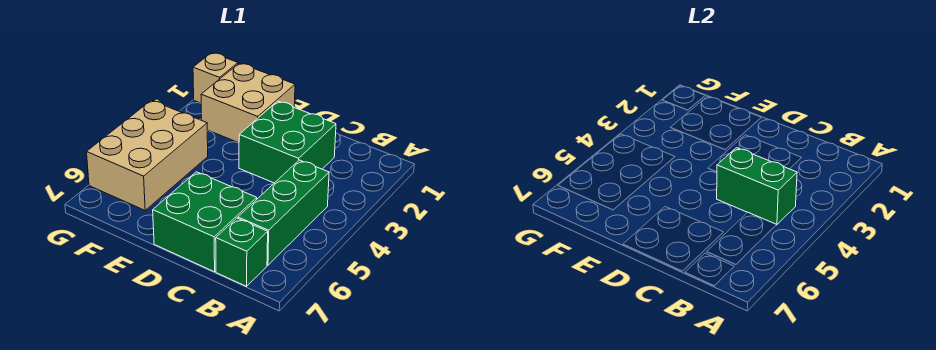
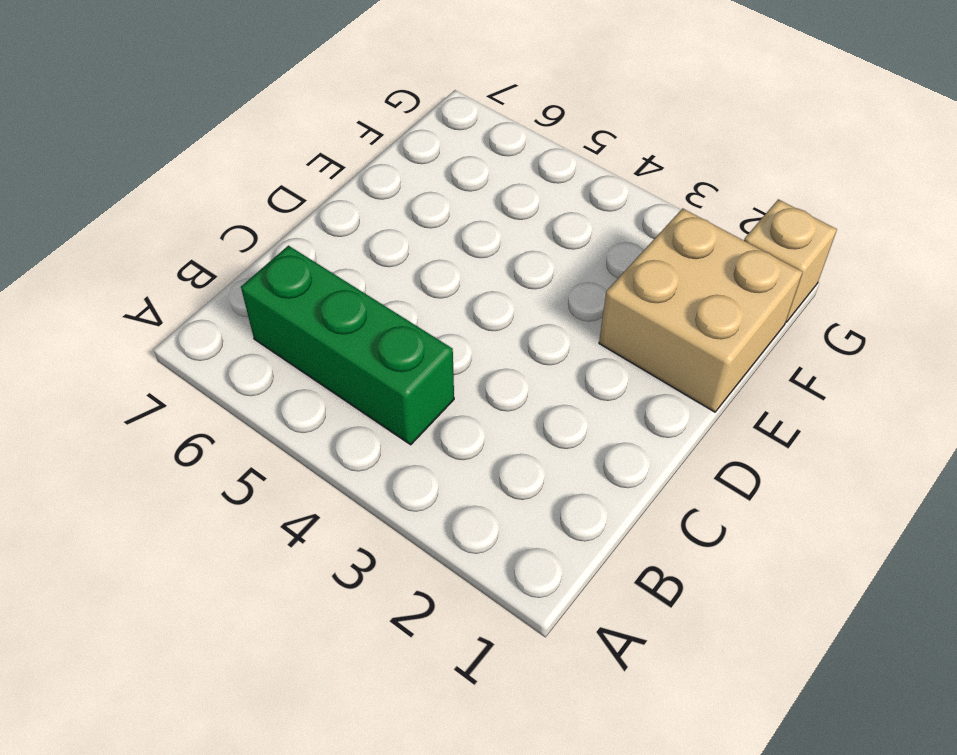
none -> green brick B7 level 1
none -> green brick C2:D3 level 1

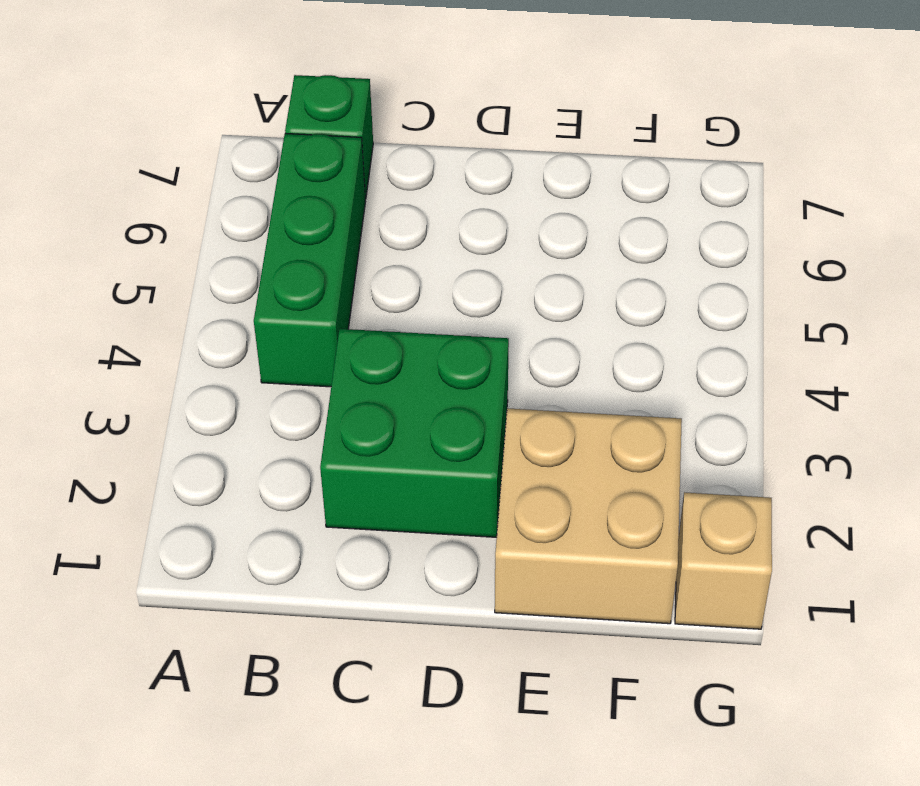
none -> green brick C6:D7 level 1
none -> tan brick F4:G6 level 1

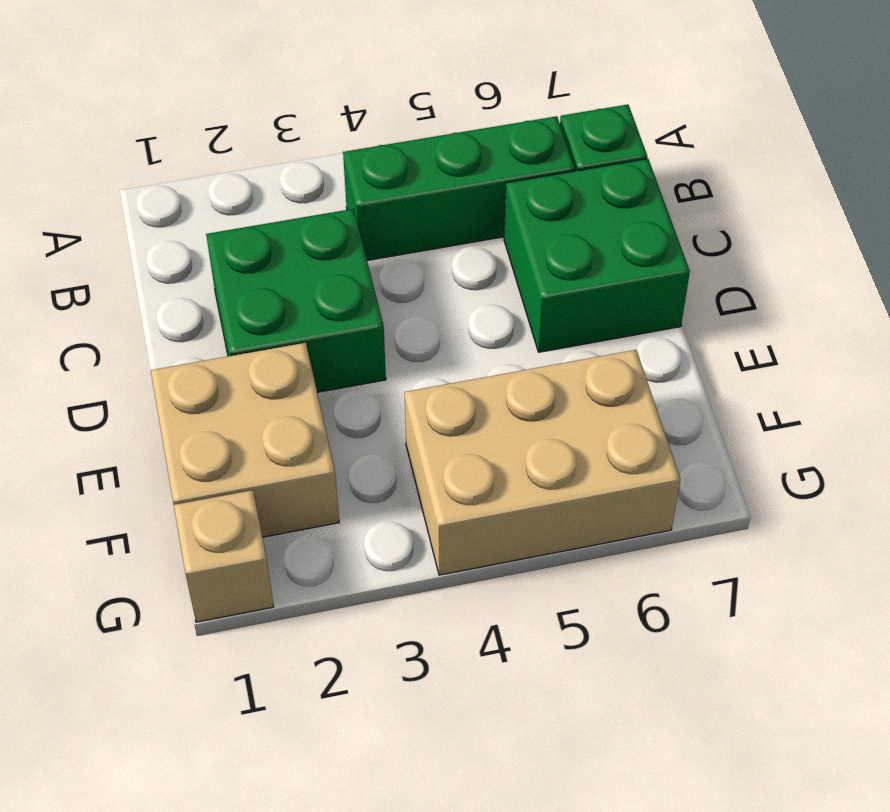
none -> green brick B4:C4 level 2

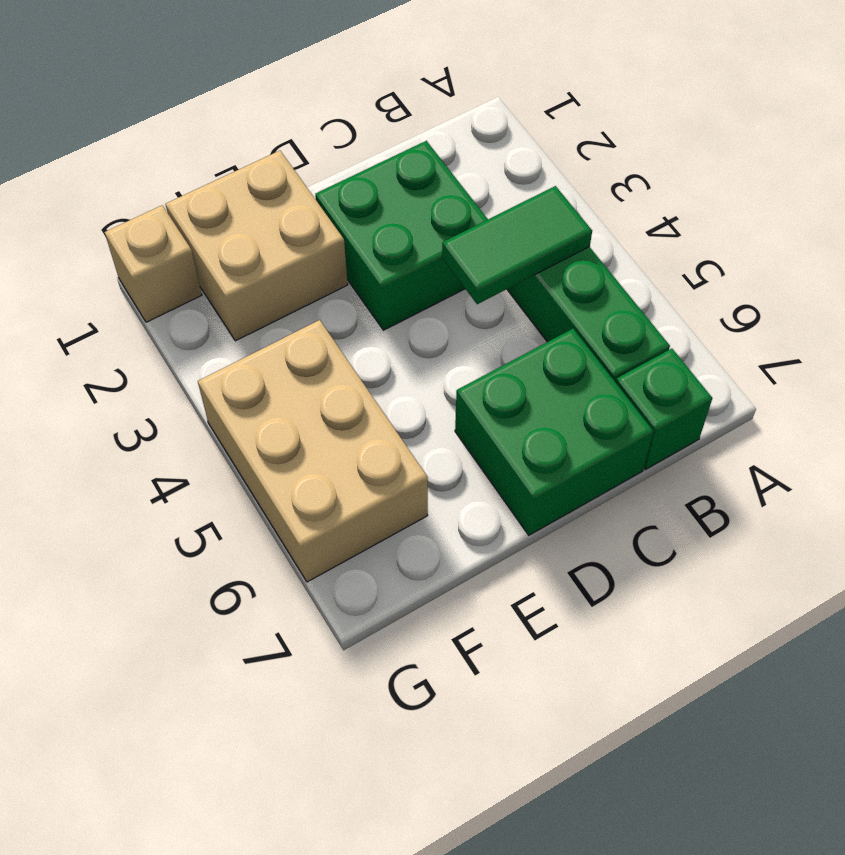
green tile B4:C4 level 2 -> green brick B4:C4 level 2

